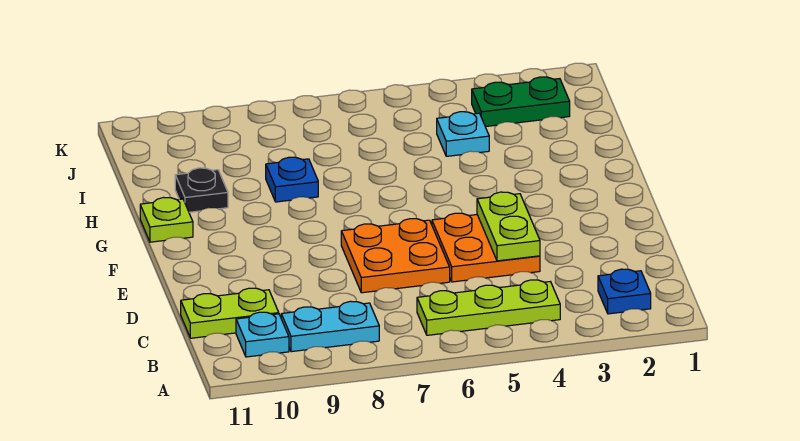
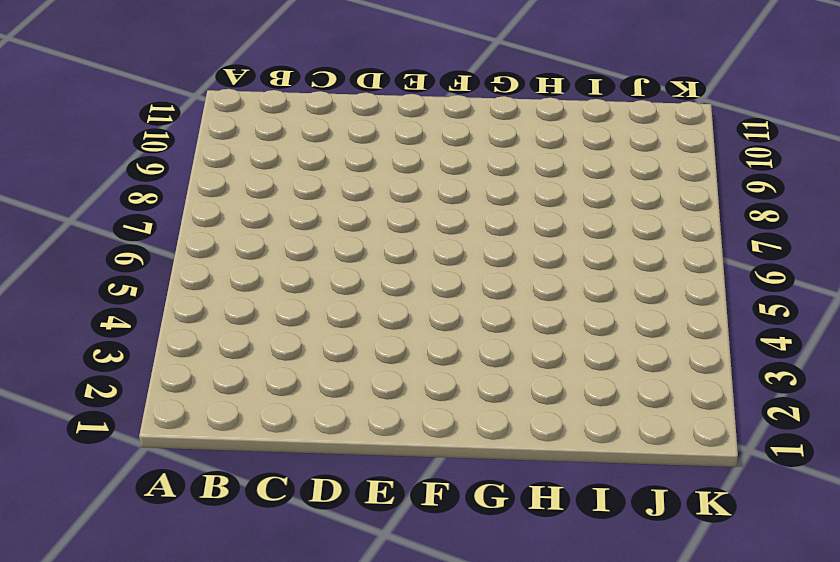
none -> blue plate B2 level 1
none -> lime plate B4:B6 level 1
none -> cyan plate B8:B9 level 1

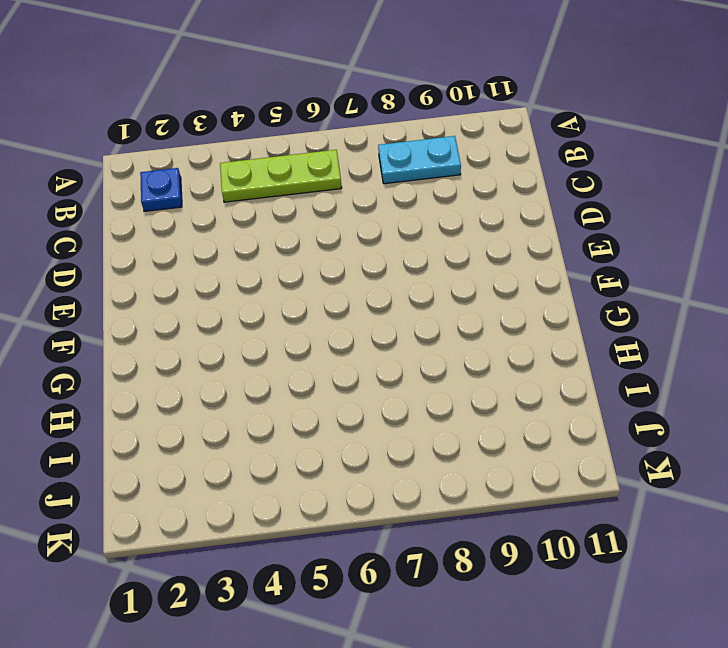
none -> cyan plate B10 level 1
none -> lime plate C10:C11 level 1
none -> orange plate D4:E5 level 1

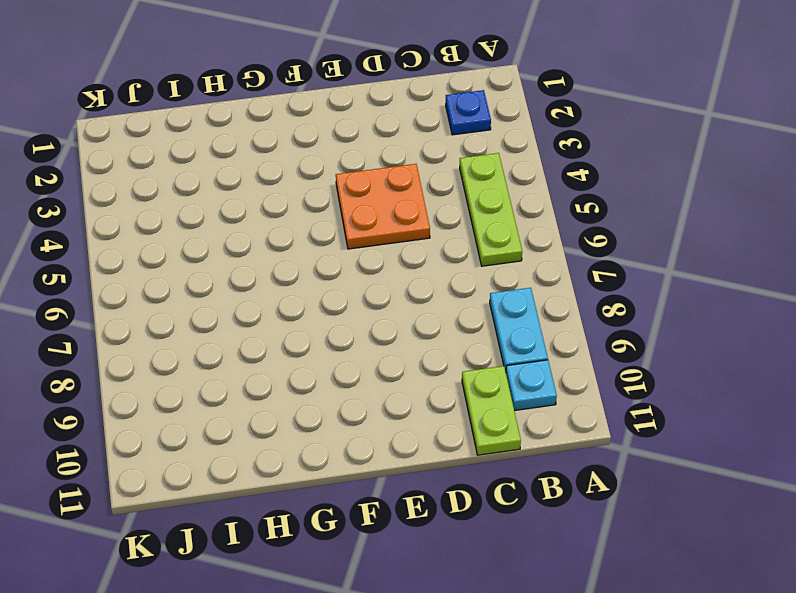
none -> orange plate D6:E7 level 1
none -> lime plate G11 level 1
none -> blue plate H8 level 1

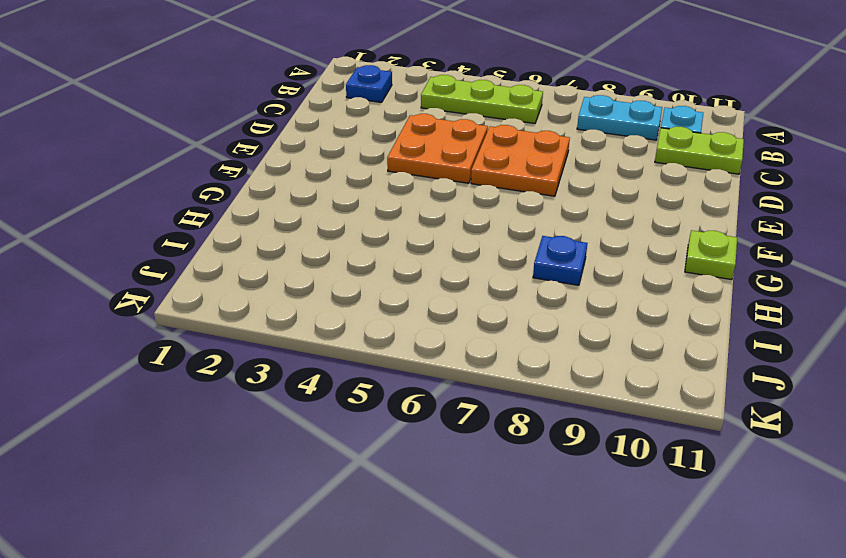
none -> black plate H10 level 1
none -> cyan plate I4 level 1
none -> green plate J2:J3 level 1

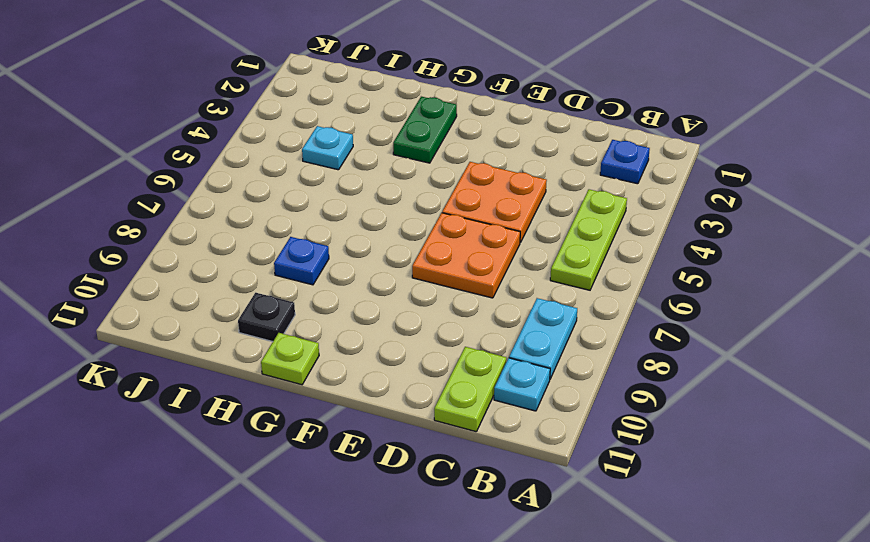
green plate G2:G3 level 1 -> green plate J2:J3 level 1
none -> lime plate D4:E4 level 2

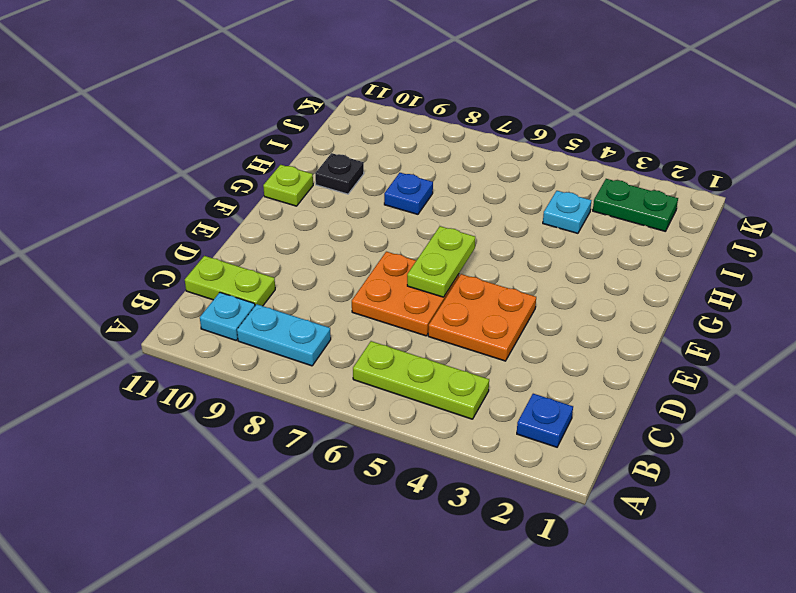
lime plate E6:F6 level 2 -> lime plate D4:E4 level 2

